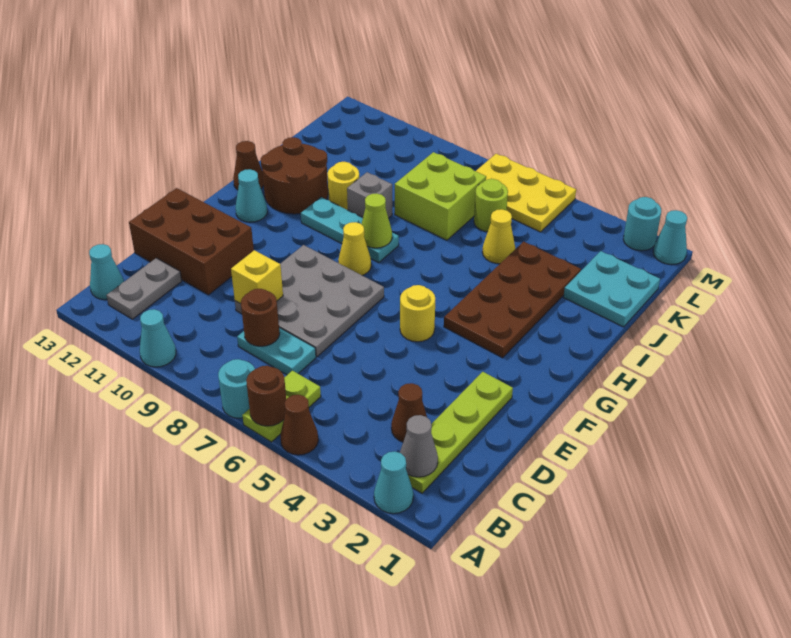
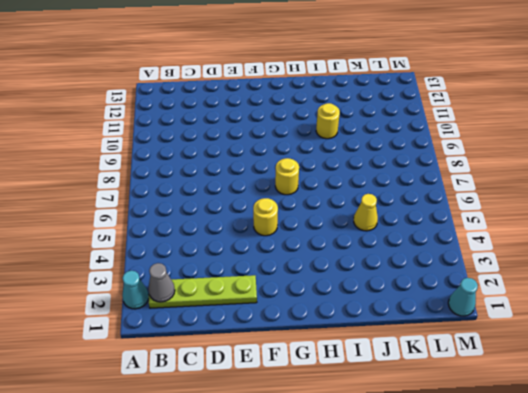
yellow round brick G7 level 1 -> none
none -> brown cone A5 level 1
none -> lime plate A6:B6 level 1
none -> cyan round brick A7 level 1
none -> cyan cone A10 level 1

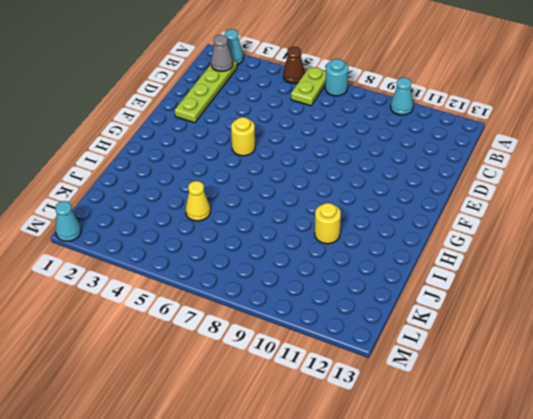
none -> grey plate B12:C12 level 1
none -> cyan cone B13 level 1
none -> brown cone C3 level 1
none -> cyan plate C7:C8 level 1

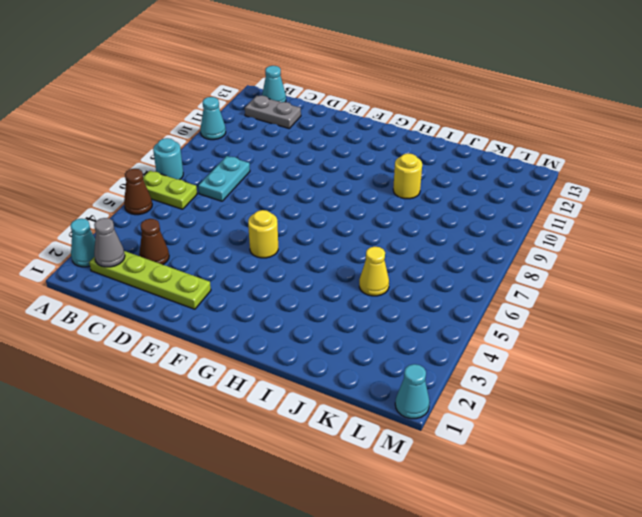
none -> grey plate D7:F9 level 1
none -> brown brick D11:E13 level 1
none -> brown plate G3:J4 level 1
none -> yellow cone G8 level 1

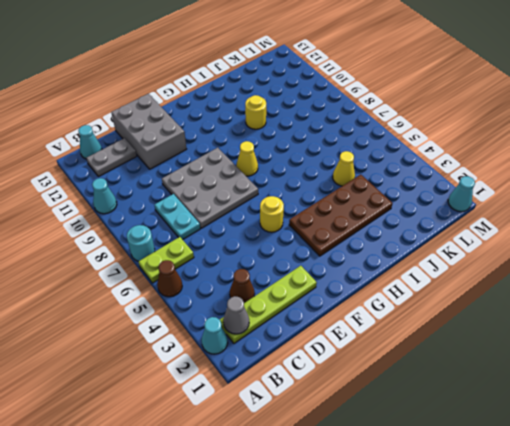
grey brick D11:E13 level 1 -> brown brick D11:E13 level 1
none -> cyan cone G12 level 1
none -> cyan plate H8:H10 level 1
none -> brown round brick H11:I12 level 1
none -> brown cone H13 level 1

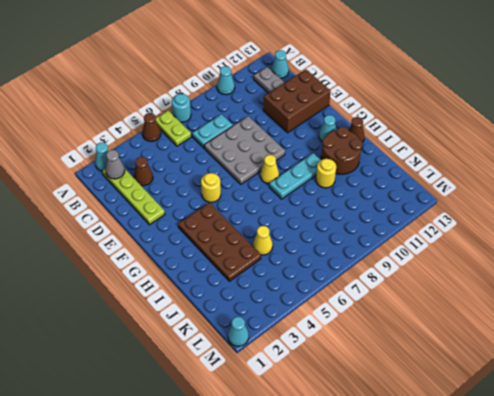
none -> grey brick I9 level 1
none -> cyan plate J1:K2 level 1
none -> lime brick J7:K8 level 1
none -> lime round brick K6 level 1

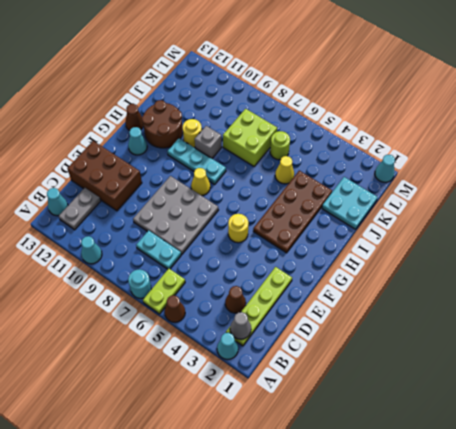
none -> yellow plate L5:M7 level 1
none -> cyan round brick M2 level 1
none -> brown round brick A6 level 2
none -> brown round brick C8 level 2

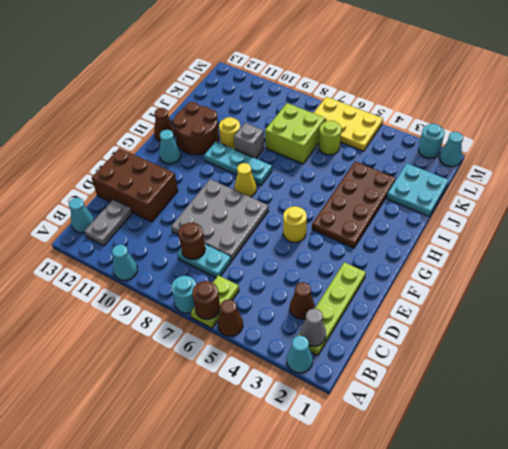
none -> yellow cone J5 level 1
none -> yellow brick D9 level 2
none -> lime cone H8 level 2

